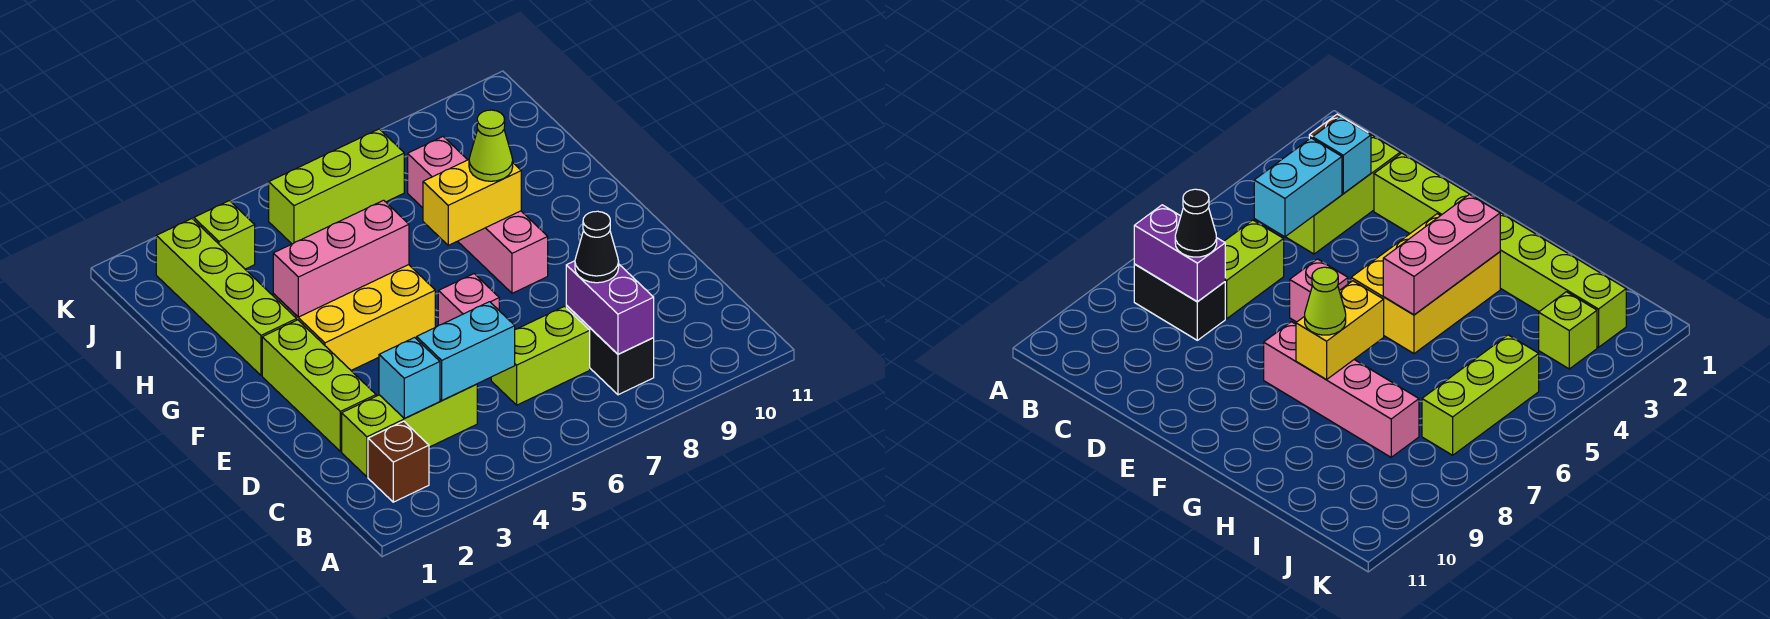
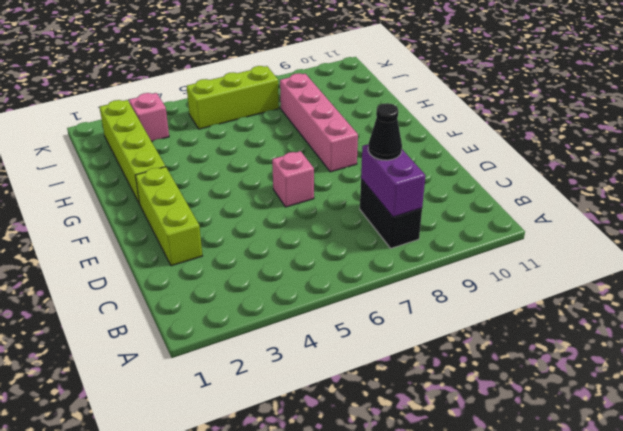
pink brick J3 level 1 -> lime brick J3 level 1
none -> brown brick B2 level 1
none -> lime brick C2:C4 level 1
none -> lime brick C6:C7 level 1

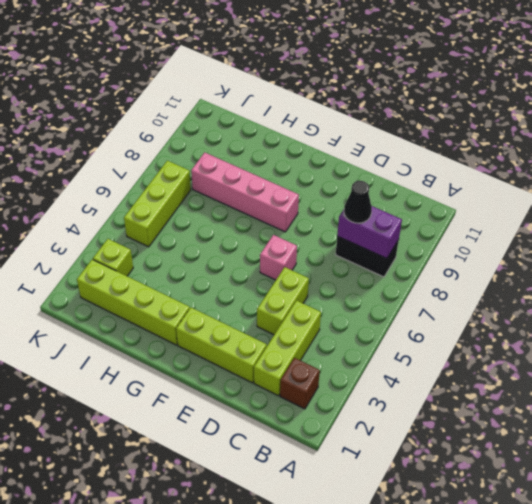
lime brick D4:D5 level 1 -> lime brick C6:C7 level 1
none -> yellow brick F3:G5 level 1
none -> cyan brick C3 level 2
none -> cyan brick C4:C5 level 2

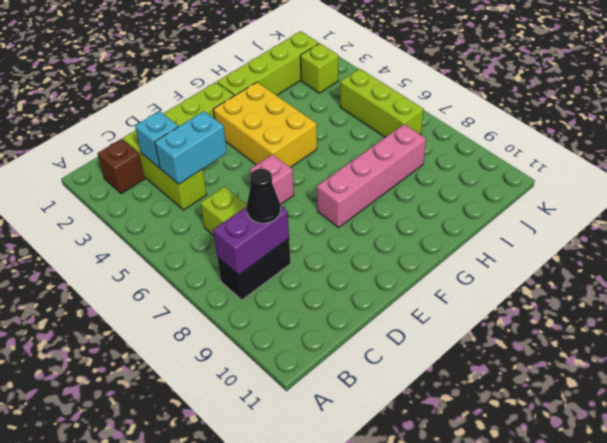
cyan brick C4:D4 level 2 -> cyan brick C4:C5 level 2
none -> pink brick G3:G5 level 2
none -> yellow brick G7:G8 level 2
none -> lime cone G8 level 3

